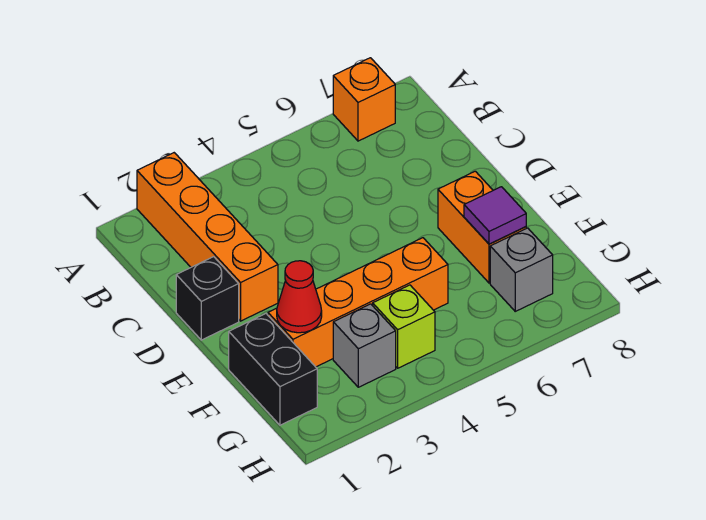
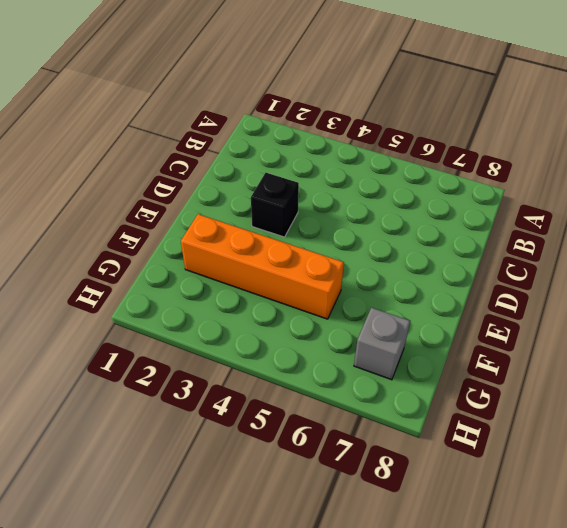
black brick D3 level 1 -> black brick D1 level 1
none -> orange brick A2:D2 level 1
none -> orange brick A7 level 1

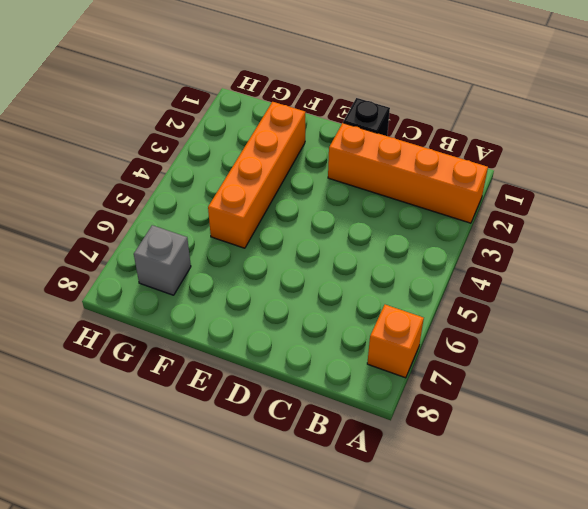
none -> orange brick E7:F7 level 1
none -> black brick F1:G1 level 1

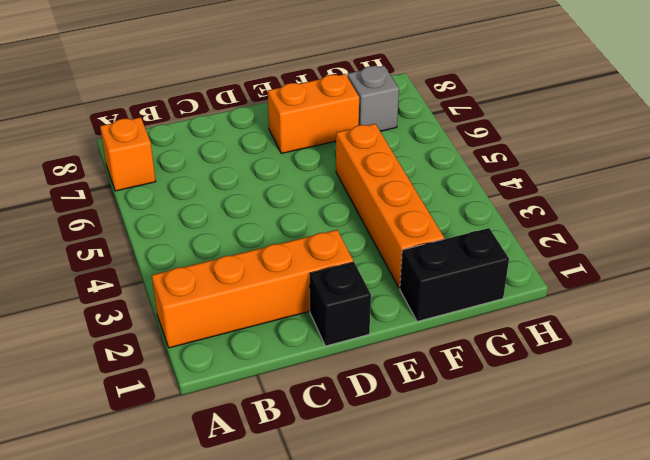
none -> grey brick G3 level 1
none -> lime brick G4 level 1

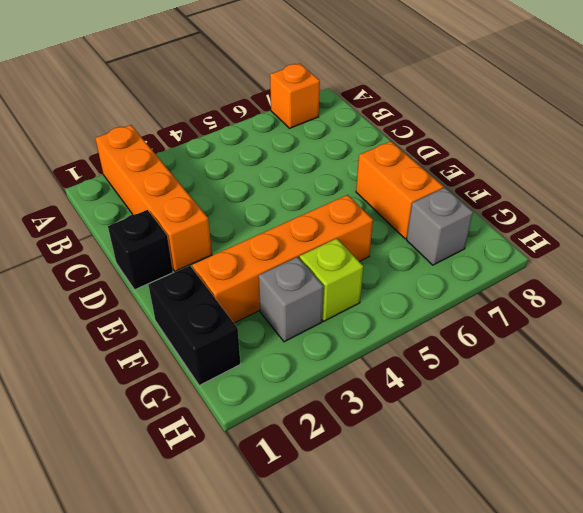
none -> red cone F2 level 2
none -> purple tile F7 level 2

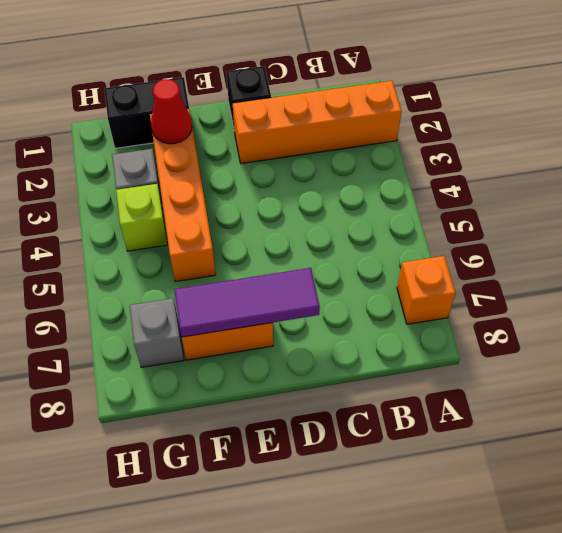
purple tile D7:F7 level 2 -> purple tile F7 level 2

